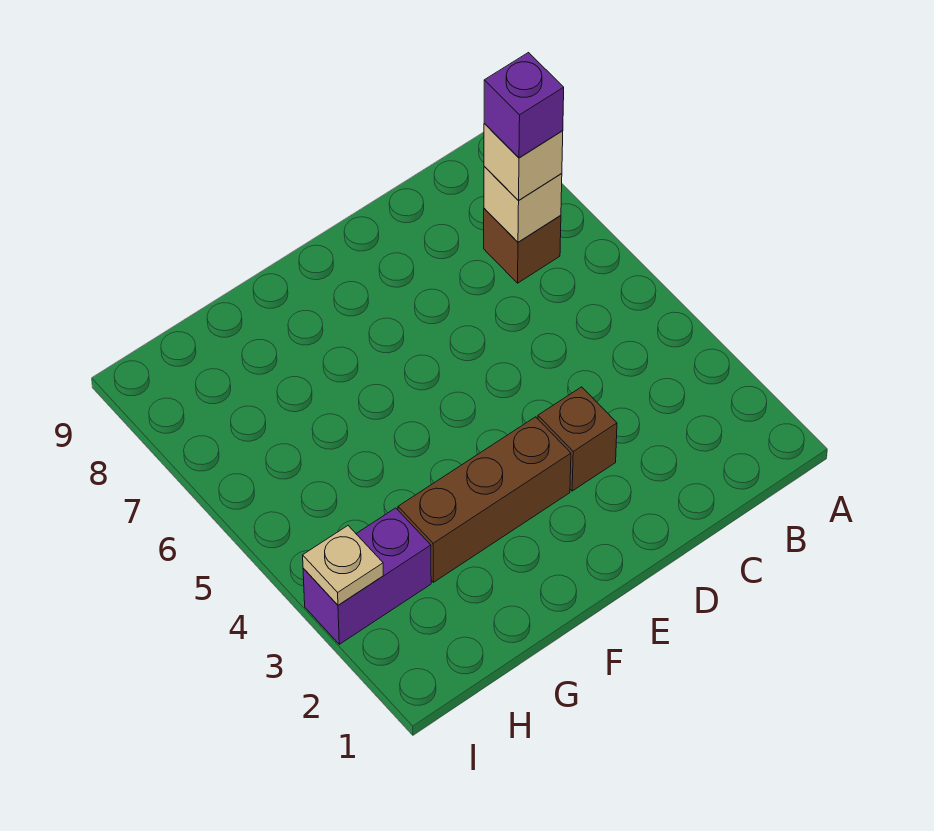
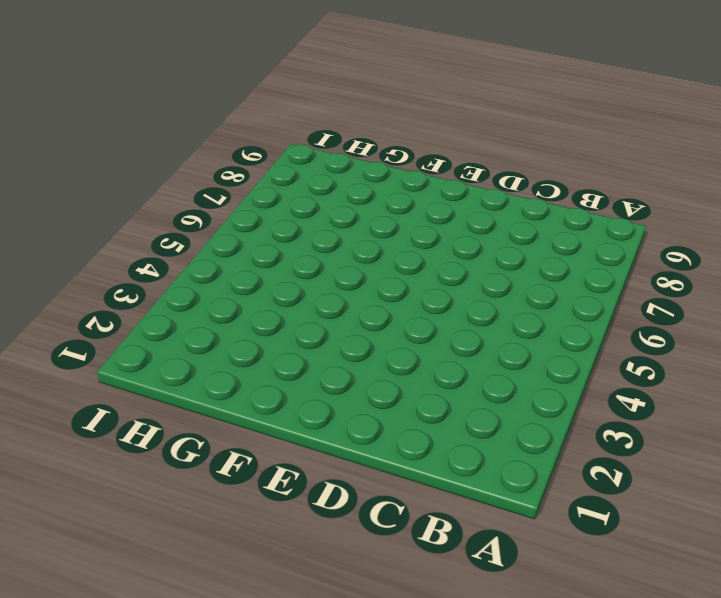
none -> brown brick B7 level 1
none -> brown brick D3 level 1

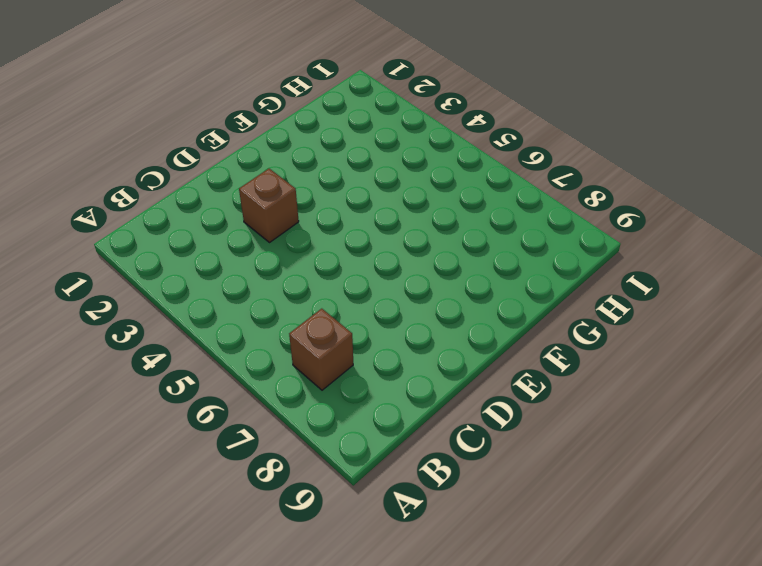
none -> brown brick E3:G3 level 1
none -> purple brick H3:I3 level 1

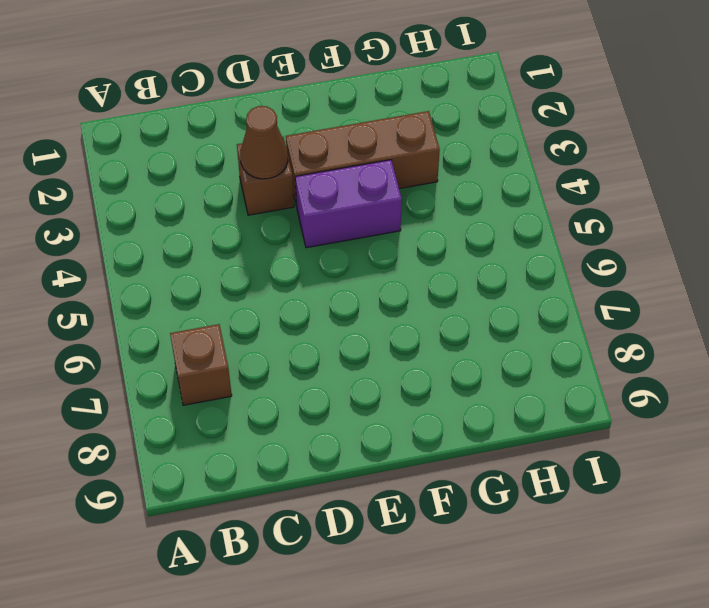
brown cone D3 level 2 -> none
purple brick E4:F4 level 1 -> purple brick H3:I3 level 1
none -> tan brick B7 level 2
none -> tan plate I3 level 2

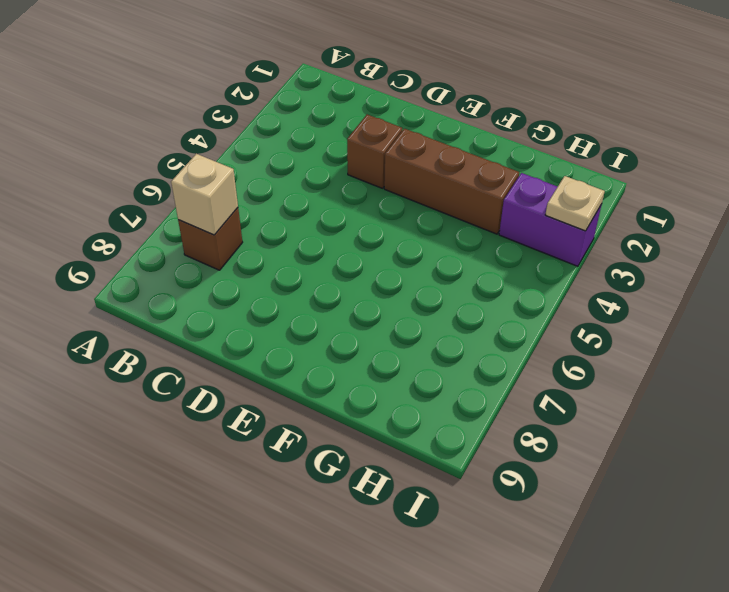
none -> tan brick B7 level 3
none -> purple brick B7 level 4

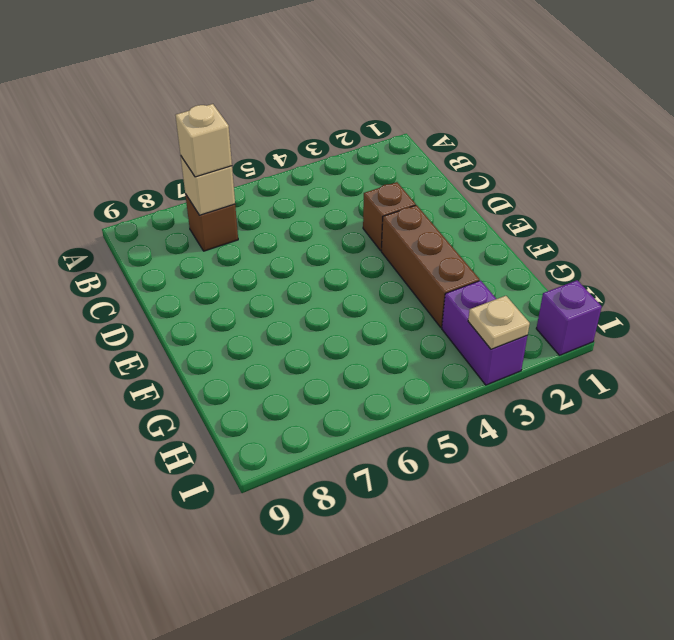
purple brick I1 level 1 -> purple brick B7 level 4

